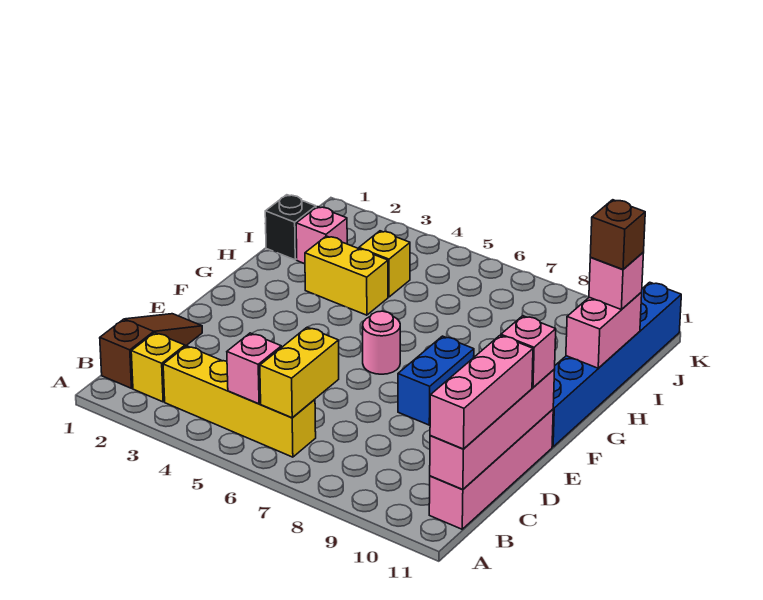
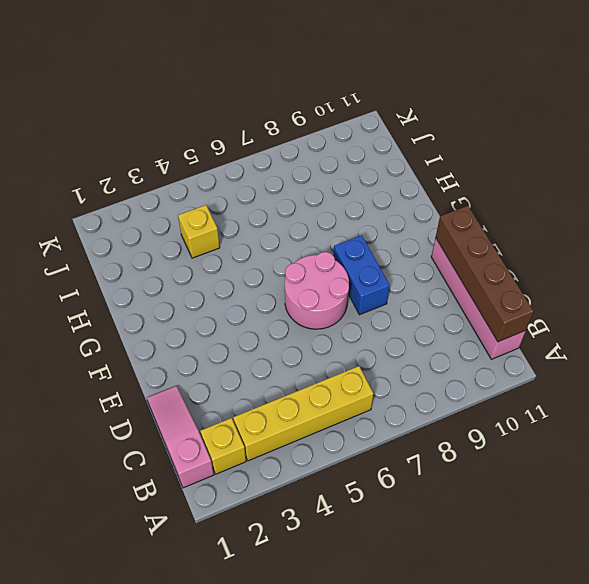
pink slope B1:D1 level 1 top B -> brown slope B1:D1 level 1 top B
brown brick B11:E11 level 2 -> pink brick B11:E11 level 2
pink round brick E6:F7 level 1 -> pink round brick F6 level 1
none -> blue brick F11:K11 level 1
none -> yellow brick H3:H4 level 1
none -> black brick I1 level 1

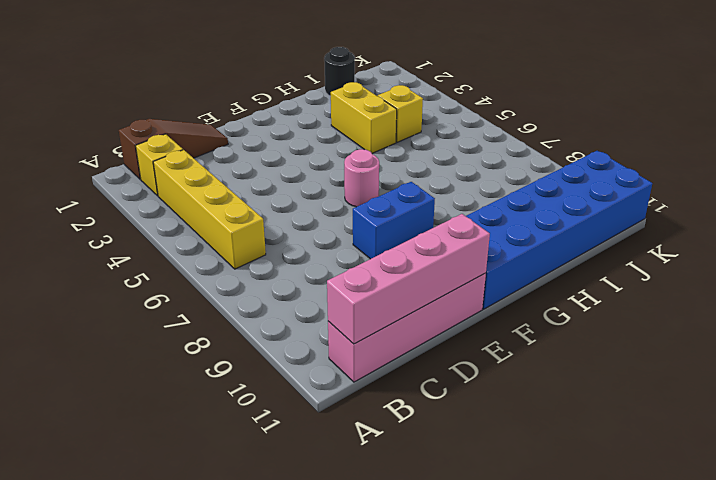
blue brick F10:K11 level 1 -> blue brick F11:K11 level 1
black round brick I1 level 1 -> black brick I1 level 1
none -> pink brick I2 level 1
none -> pink brick B5 level 2
none -> yellow brick B6:C6 level 2

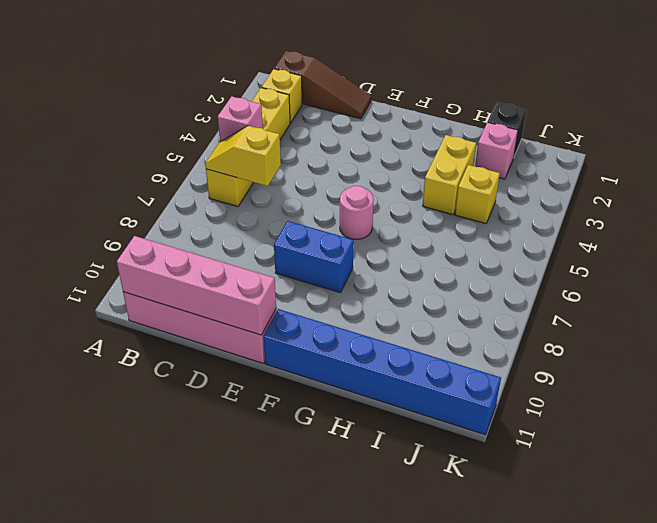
yellow slope B6:C6 level 2 top C -> yellow brick B6:C6 level 2
none -> pink brick H11:I11 level 2
none -> pink brick B11:D11 level 3
none -> pink brick E11 level 3

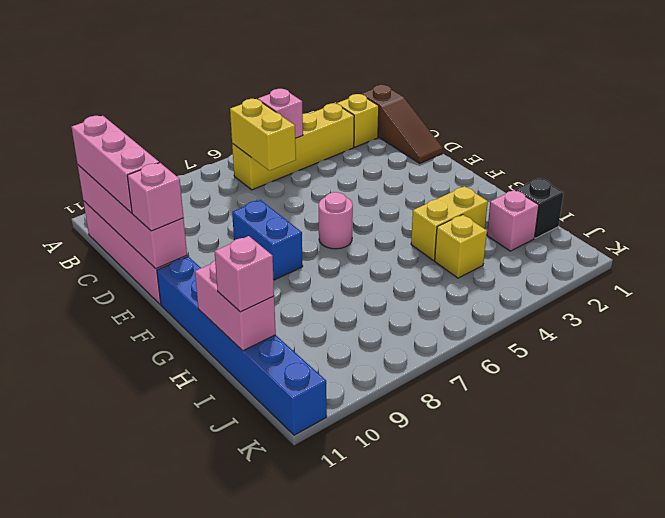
none -> brown brick I11 level 4

